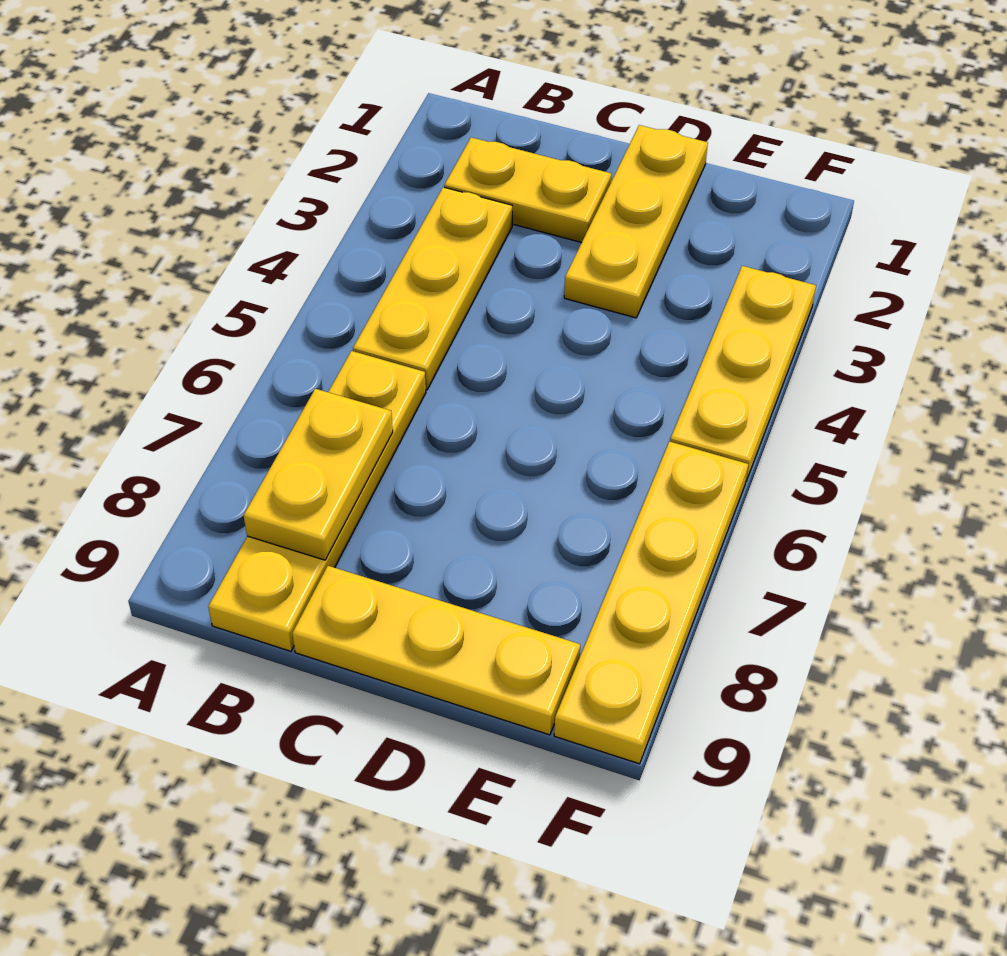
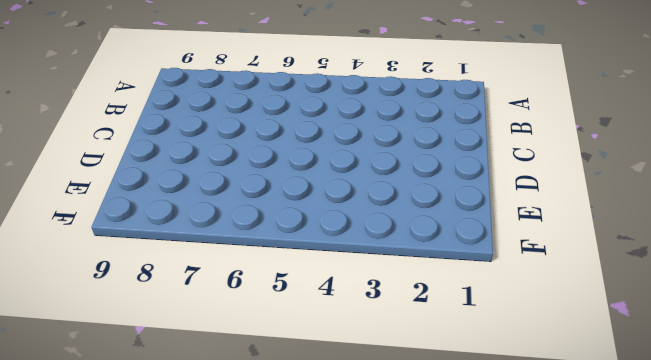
none -> yellow plate B2:C2 level 1
none -> yellow plate B3:B5 level 1

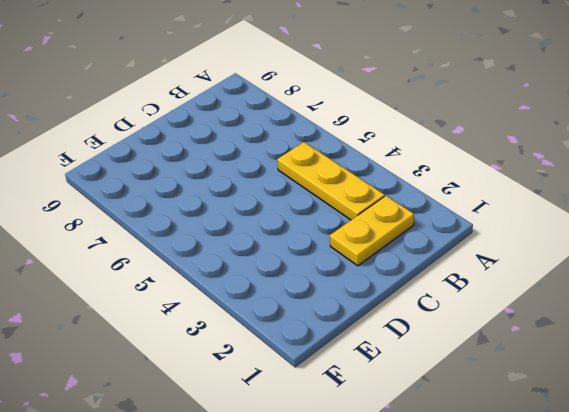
none -> yellow plate B6:B9 level 1
none -> yellow plate C9:E9 level 1

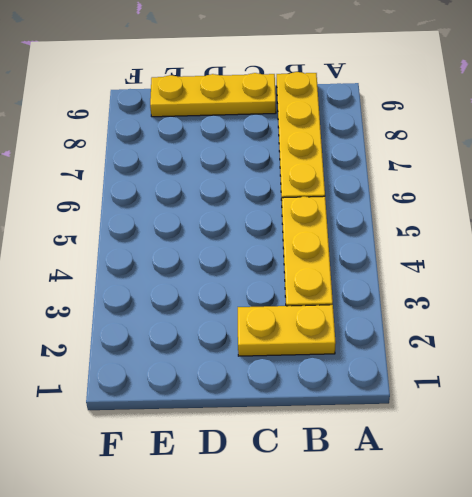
none -> yellow plate D1:D3 level 1
none -> yellow plate F3:F5 level 1

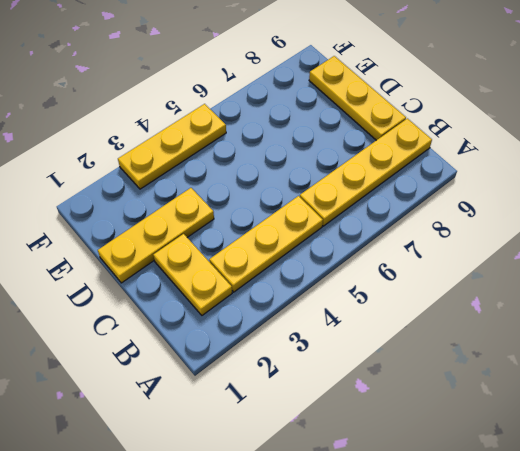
none -> yellow plate F6:F9 level 1
none -> yellow plate B7:B8 level 2

